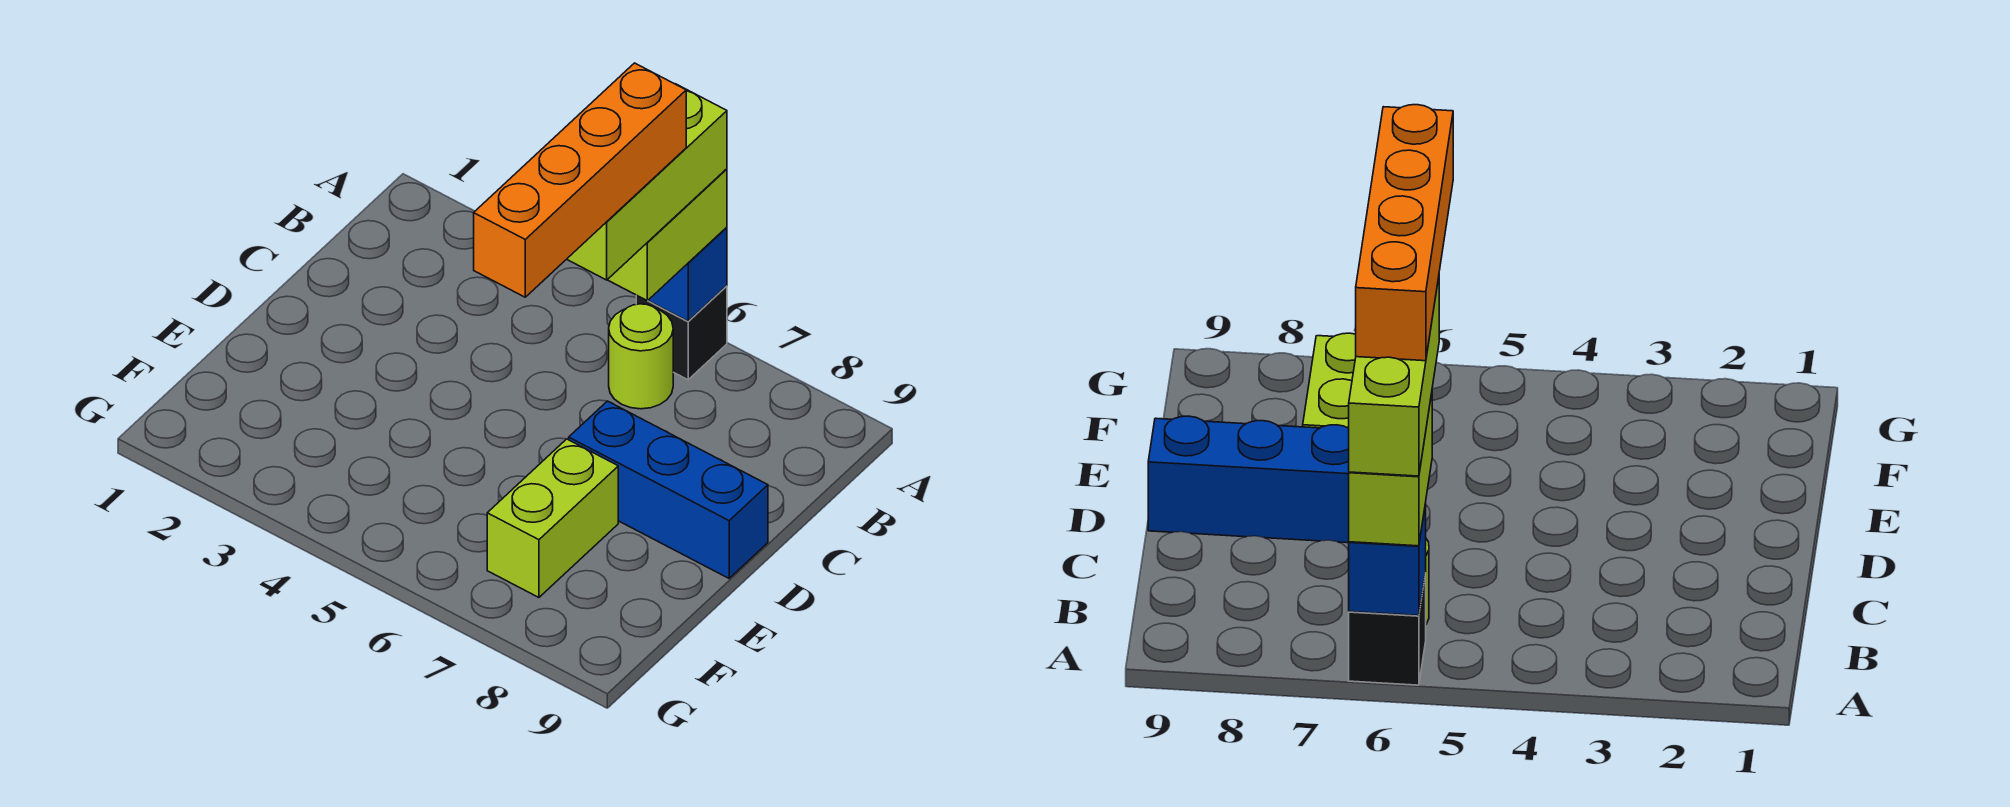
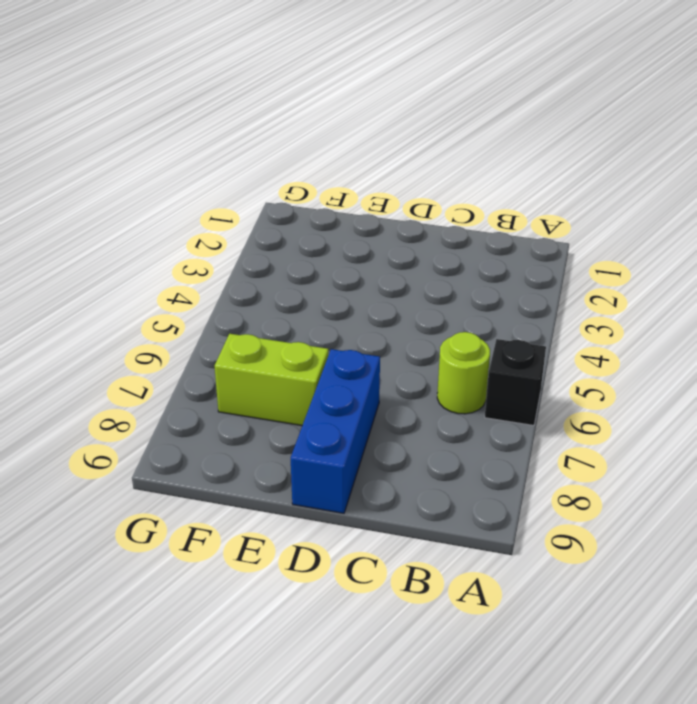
none -> blue brick A6 level 2
none -> lime brick A6:B6 level 3

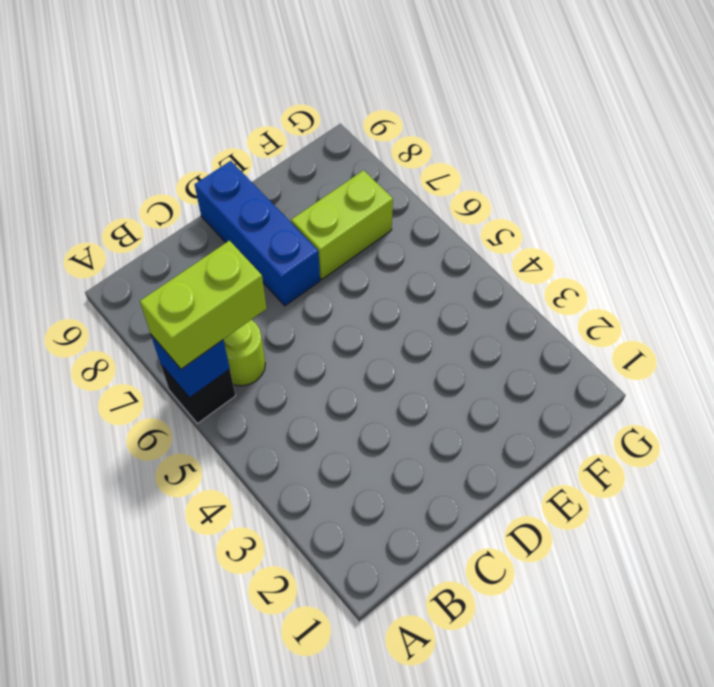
none -> lime brick A6:C6 level 4
none -> orange brick B6:E6 level 5

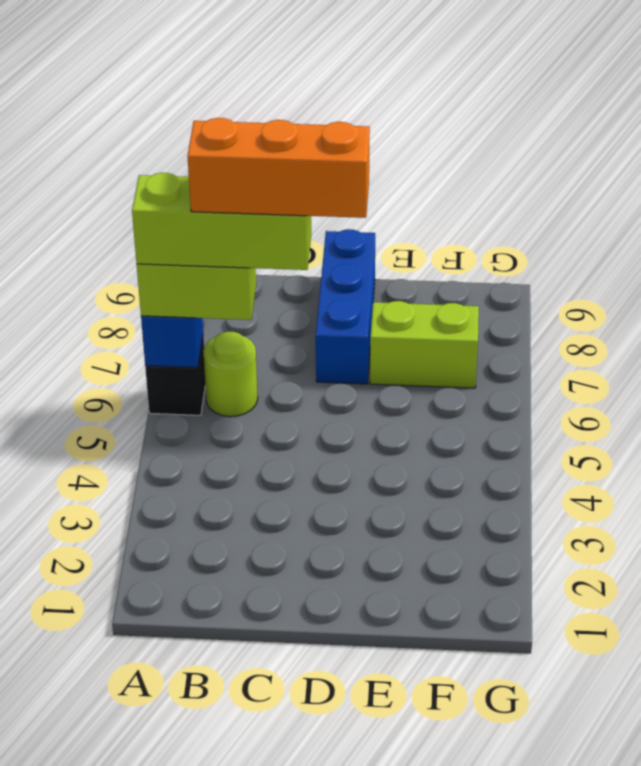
orange brick B6:D6 level 5 -> orange brick B6:E6 level 5

